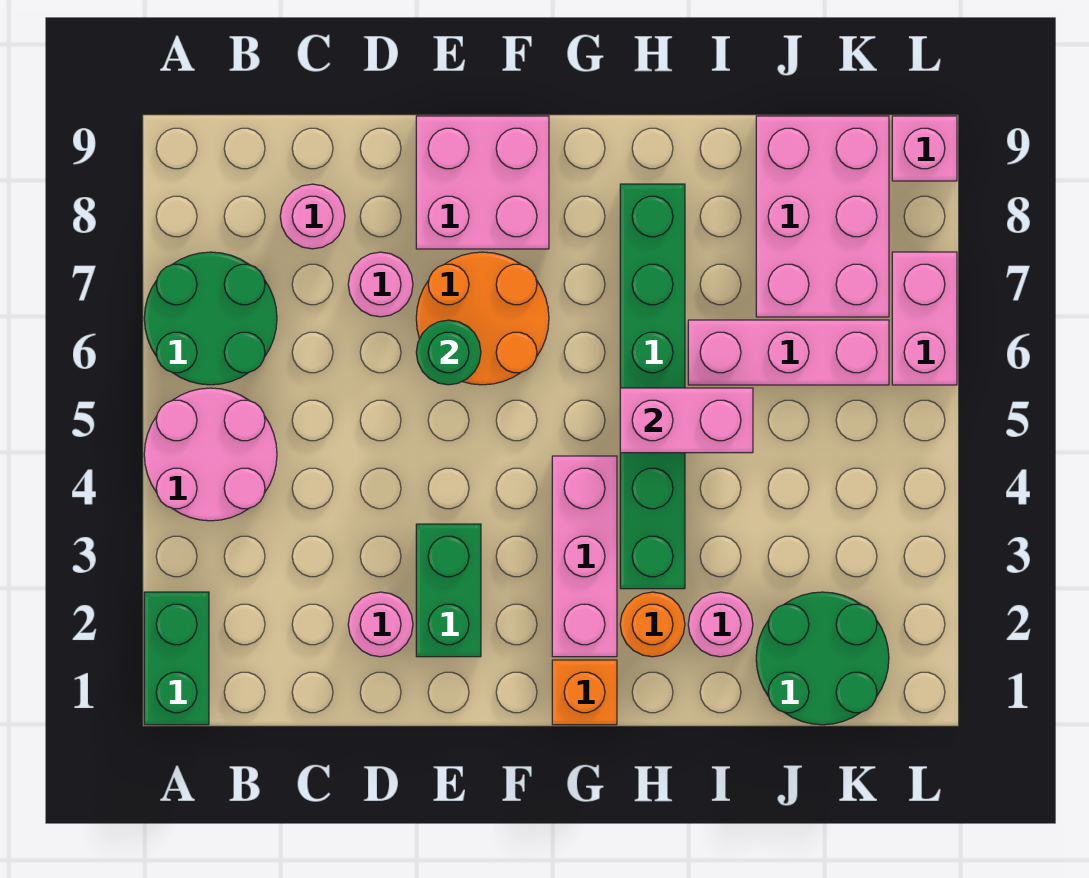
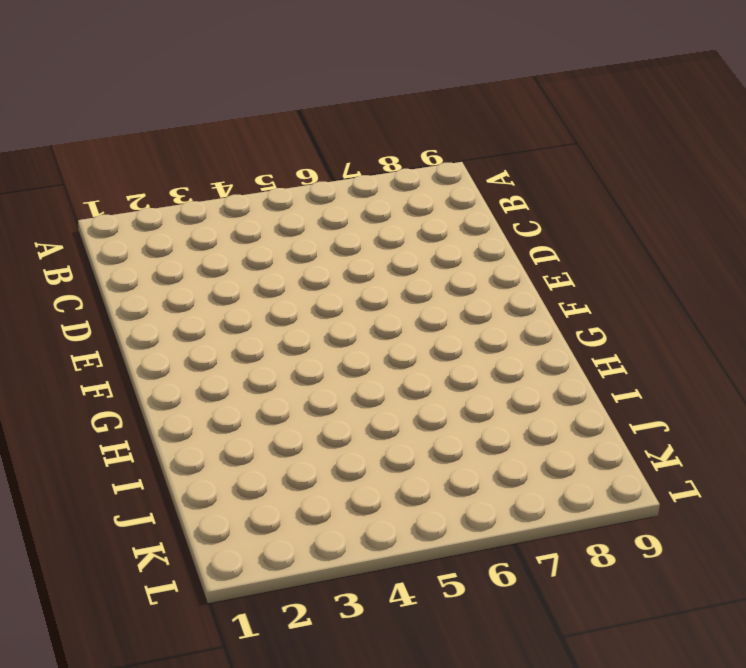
none -> green brick A1:A2 level 1
none -> pink round brick A4:B5 level 1
none -> green round brick A6:B7 level 1

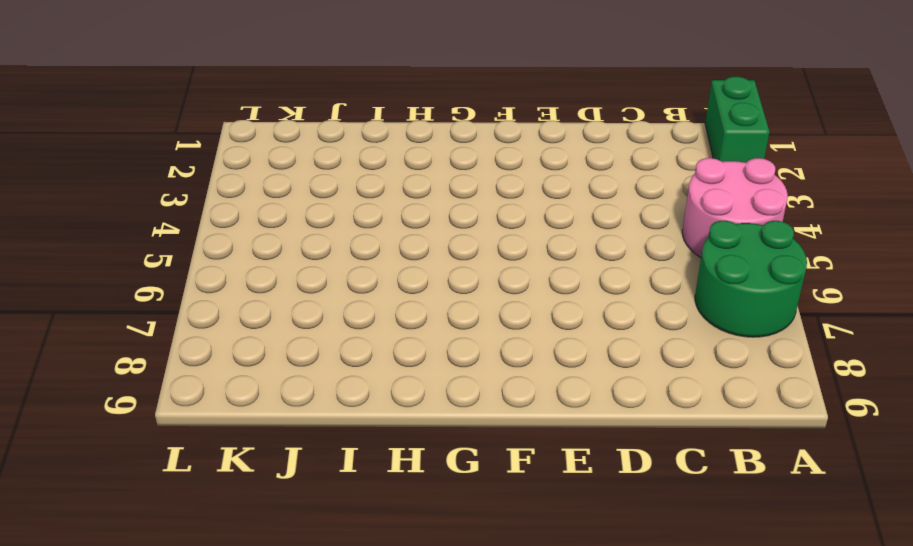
none -> pink round brick C8 level 1
none -> pink round brick D2 level 1
none -> pink round brick D7 level 1

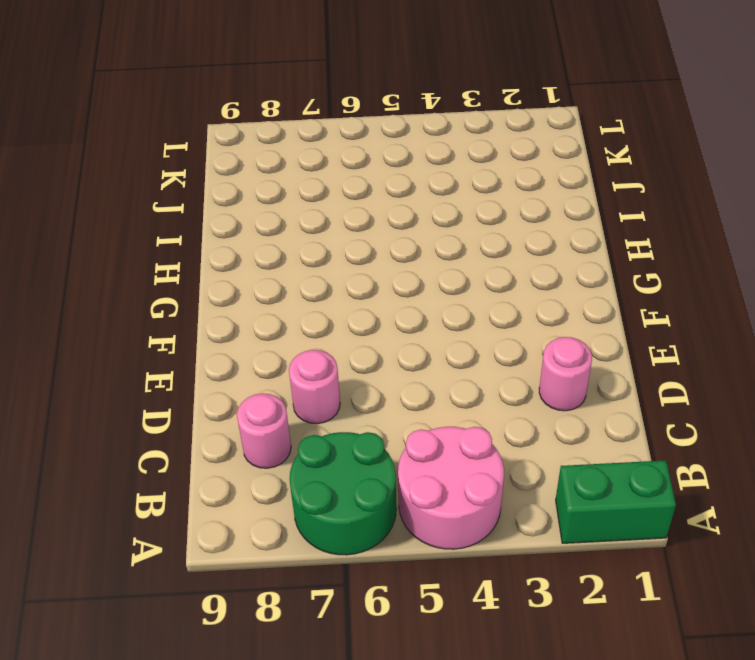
none -> green brick E2:E3 level 1
none -> orange round brick E6:F7 level 1
none -> pink brick E8:F9 level 1

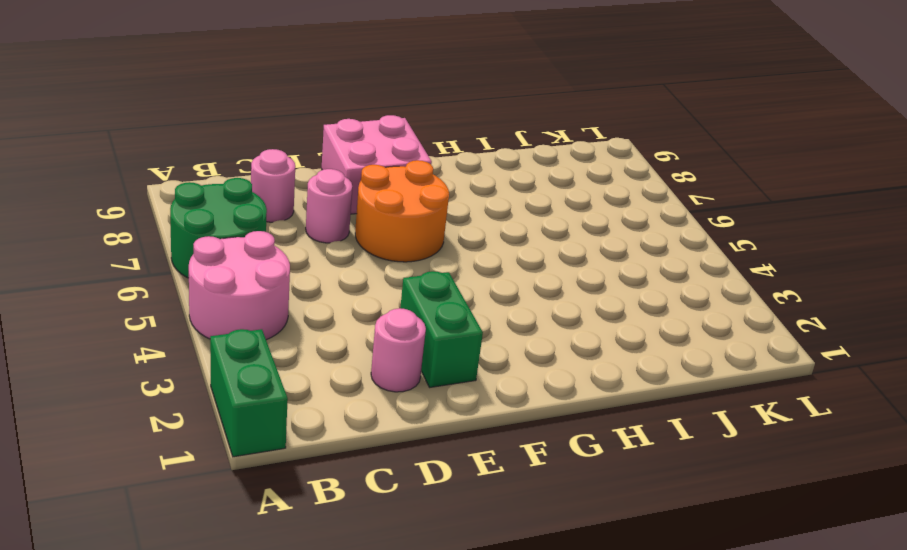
none -> orange brick G1 level 1
none -> pink brick G2:G4 level 1
none -> orange round brick H2 level 1

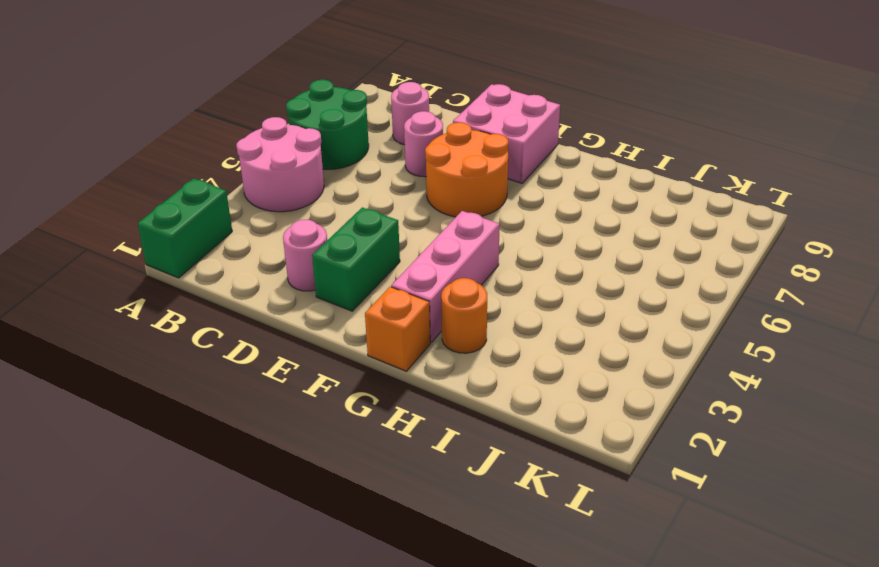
none -> green brick H3:H8 level 1
none -> pink round brick I2 level 1
none -> pink brick I6:K6 level 1

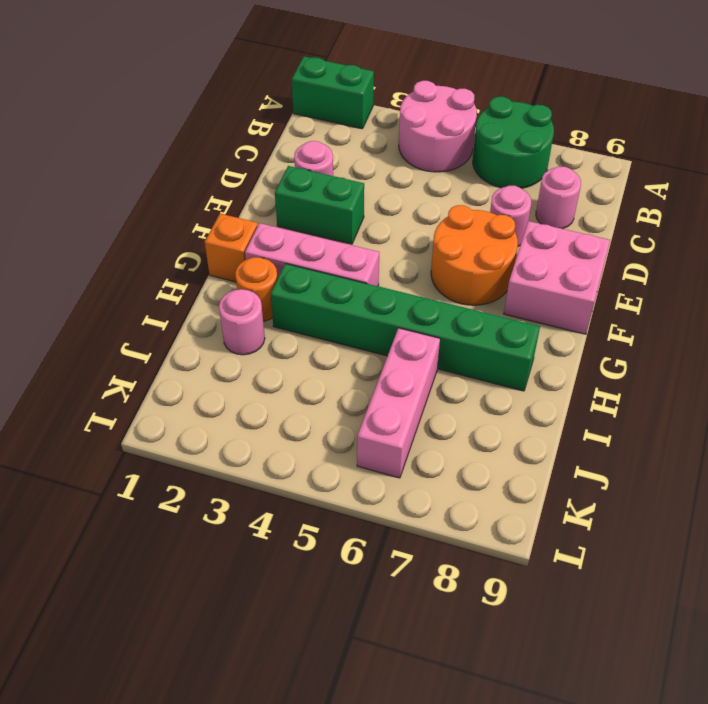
none -> green round brick J1:K2 level 1
none -> pink brick J7:K9 level 1
none -> pink brick L6:L7 level 1

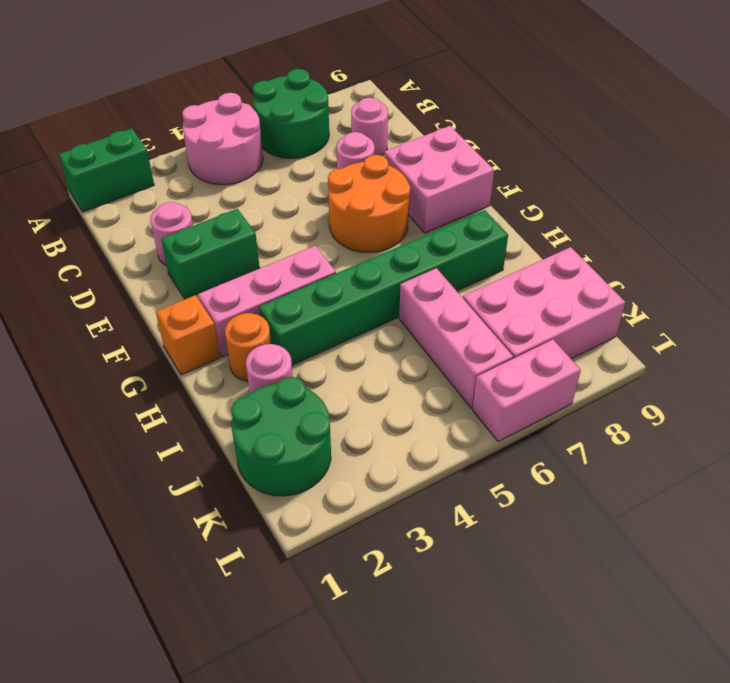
none -> pink brick L9 level 1
none -> green round brick E6 level 2
none -> pink brick H5:I5 level 2

